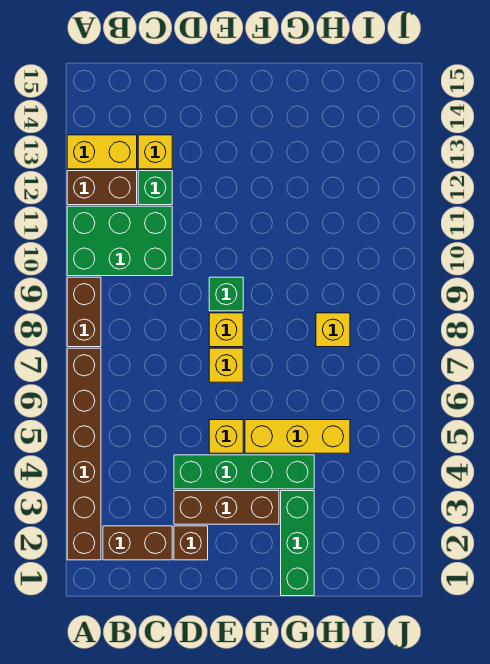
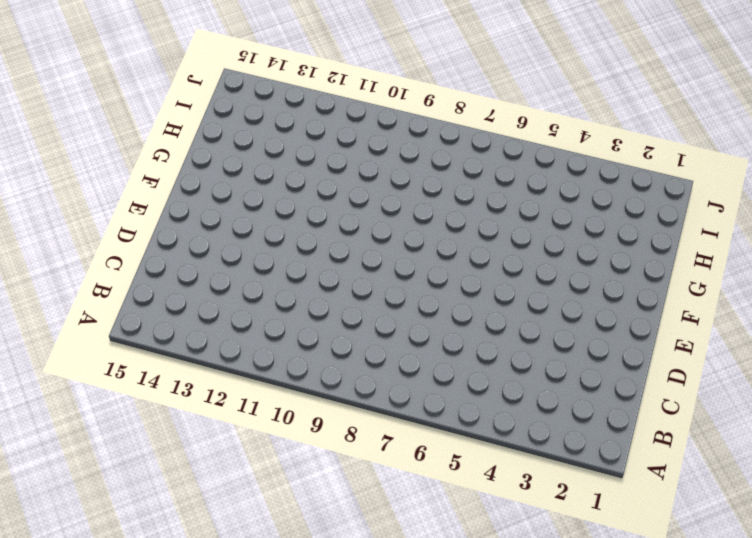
none -> brown brick A2:A7 level 1
none -> brown brick A8:A9 level 1
none -> green brick A10:C11 level 1

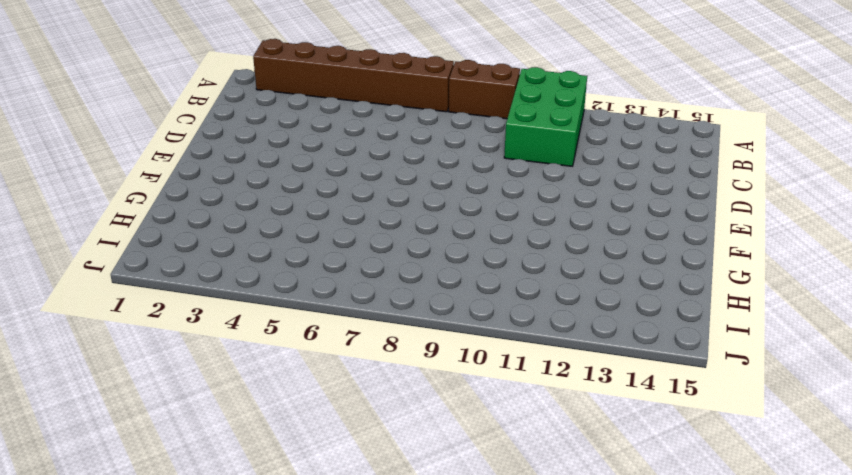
none -> brown brick A12:B12 level 1
none -> yellow brick A13:B13 level 1
none -> brown brick B2:C2 level 1

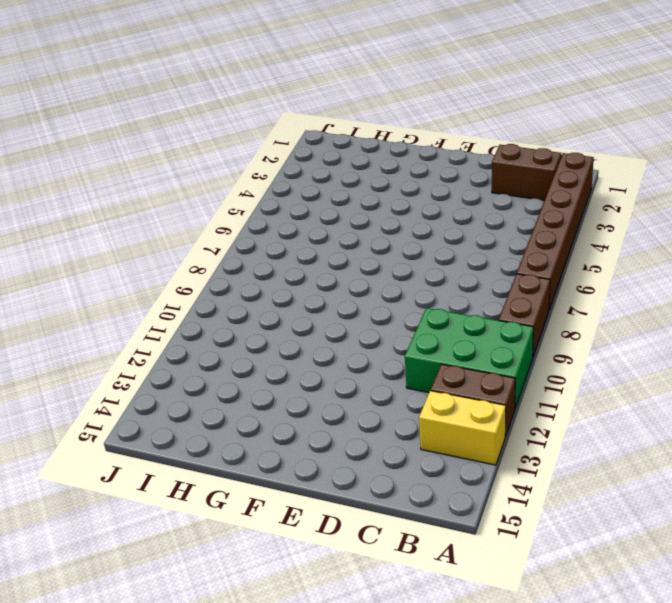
none -> green brick C12 level 1
none -> yellow brick C13 level 1
none -> brown brick D2 level 1

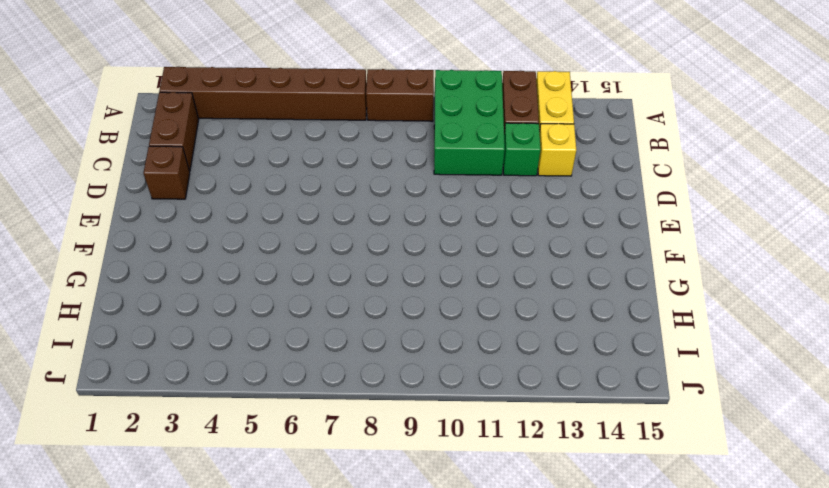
none -> brown brick D3:F3 level 1
none -> green brick D4:G4 level 1
none -> yellow brick E5 level 1

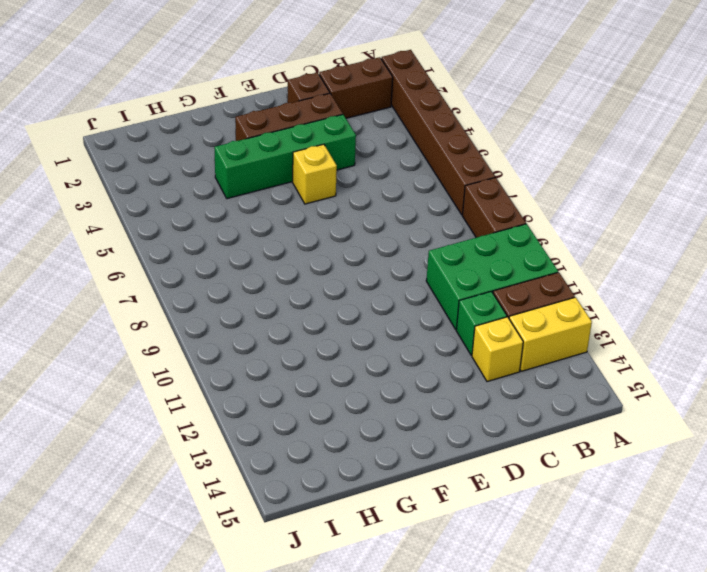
none -> yellow brick E7 level 1
none -> yellow brick E8 level 1
none -> green brick E9 level 1

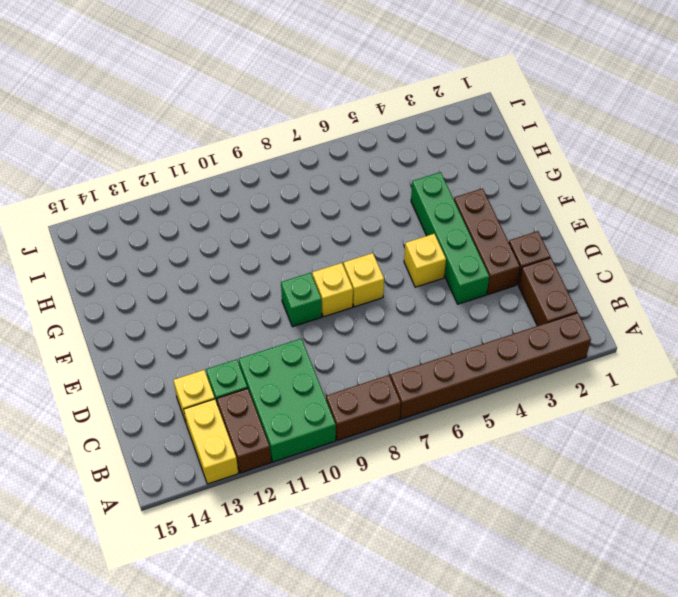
none -> yellow brick F5:H5 level 1
none -> green brick G1:G3 level 1
none -> yellow brick H8 level 1

